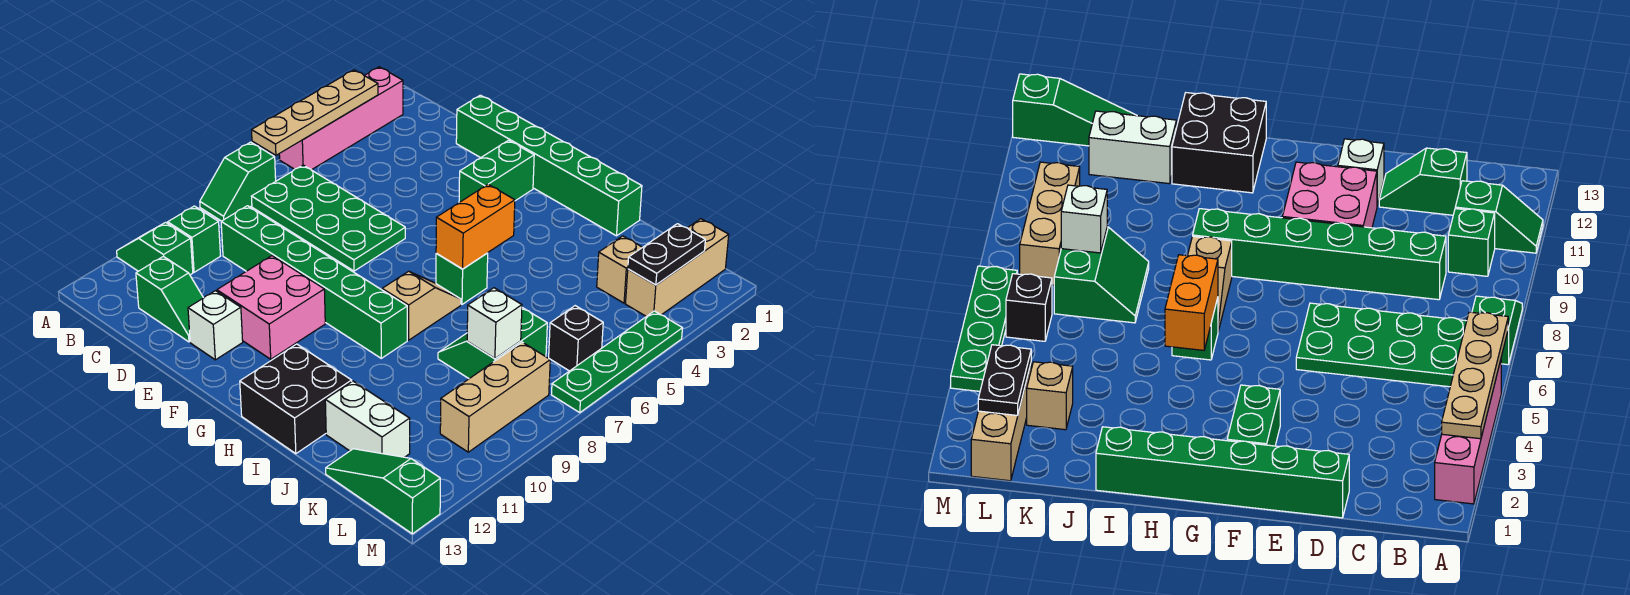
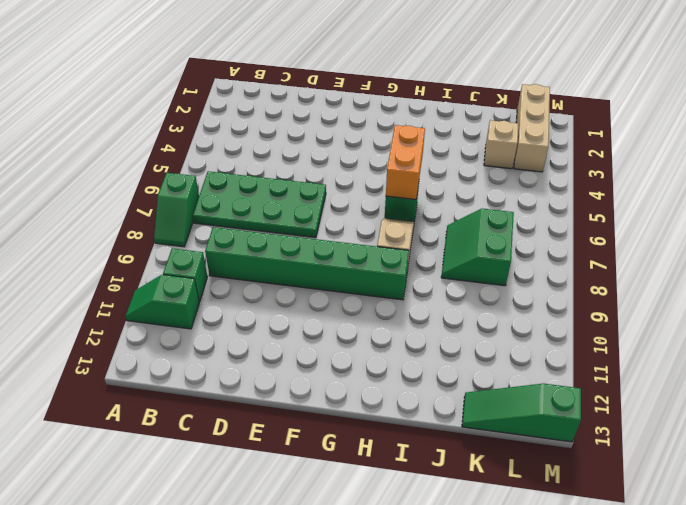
none -> pink brick A2:A5 level 1
none -> green slope C12:D12 level 1 top C
none -> green brick D1:I1 level 1

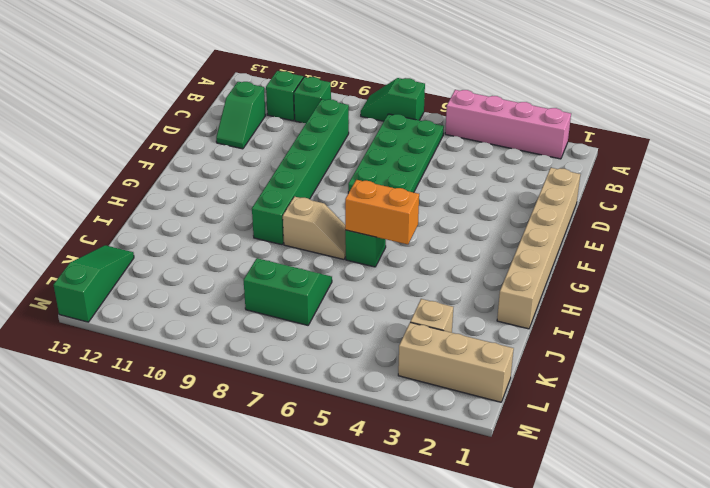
tan brick D1:I1 level 1 -> green brick D1:I1 level 1
none -> pink brick E10:F11 level 1
none -> white brick E12 level 1
none -> green brick F2:F3 level 1

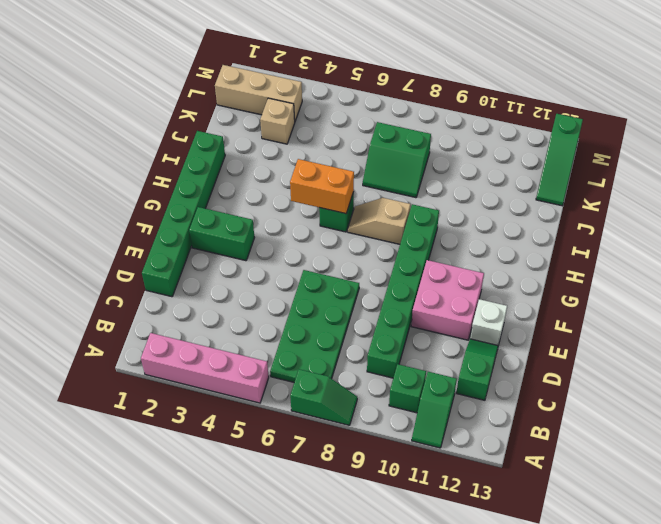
none -> black brick H12:I13 level 1
none -> white brick J12:K12 level 1
none -> black brick L6 level 1

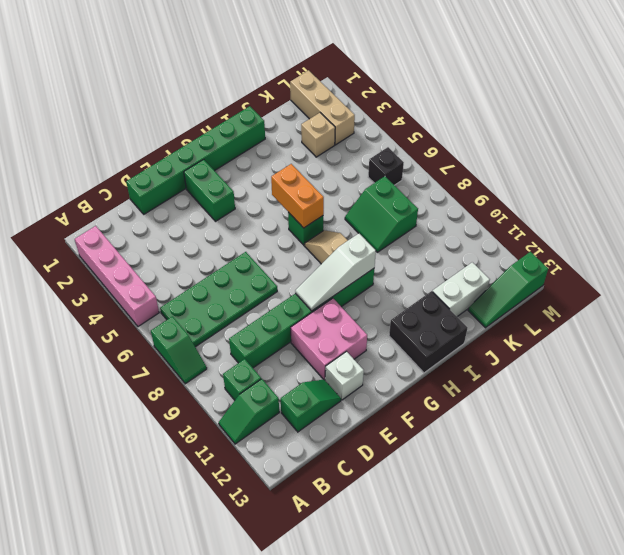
white slope F9:H9 level 2 top H -> none
none -> tan brick L8:L10 level 1
none -> green plate M4:M7 level 1
none -> tan plate A3:A6 level 2

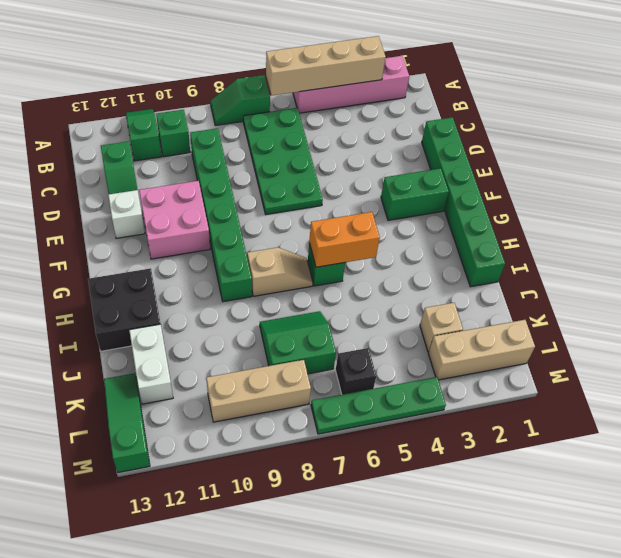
tan brick A3:A6 level 2 -> tan plate A3:A6 level 2
none -> white brick K8 level 2
none -> black plate L2:L3 level 2

